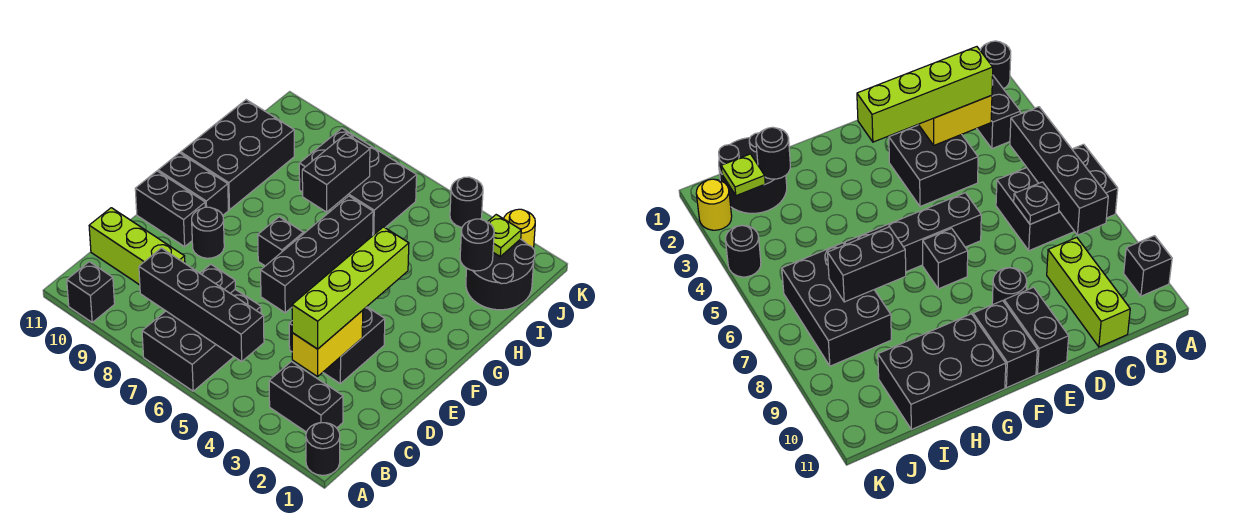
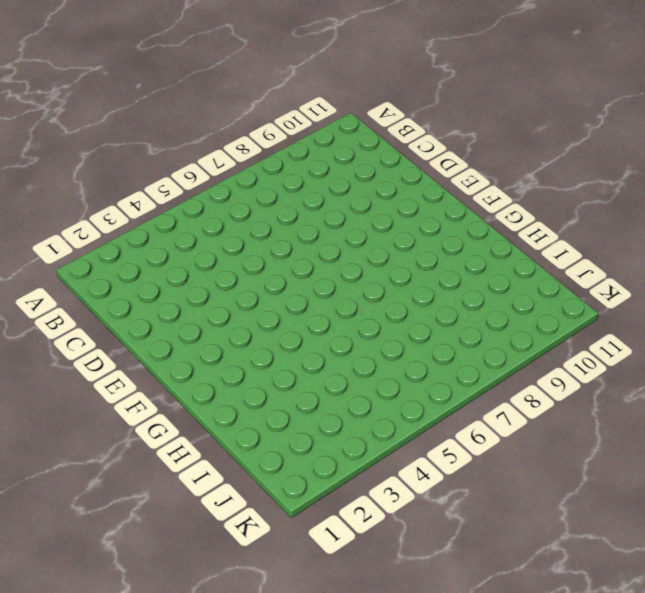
none -> black round brick A1 level 1
none -> black brick A6:C7 level 1
none -> black brick A10 level 1

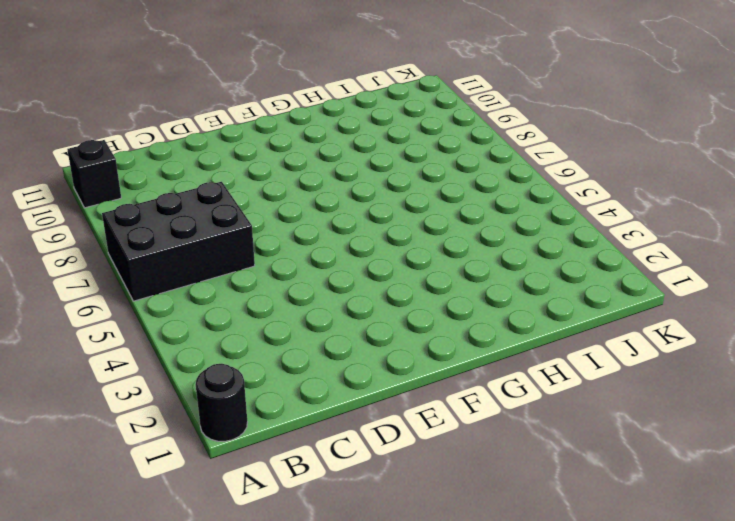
none -> black brick B2:B3 level 1
none -> lime brick C9:C11 level 1
none -> black brick D3:E4 level 1

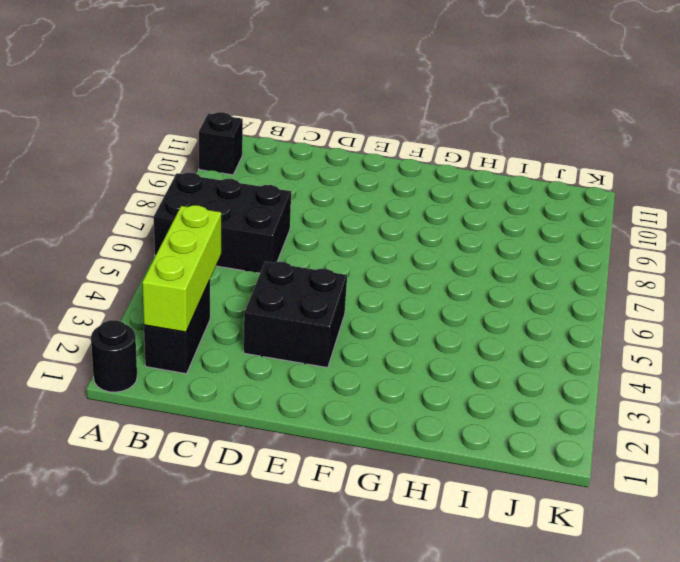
lime brick B2:B4 level 2 -> lime brick C9:C11 level 1
none -> black brick E6:H6 level 1
none -> black round brick E9 level 1
none -> black brick E10:E11 level 1

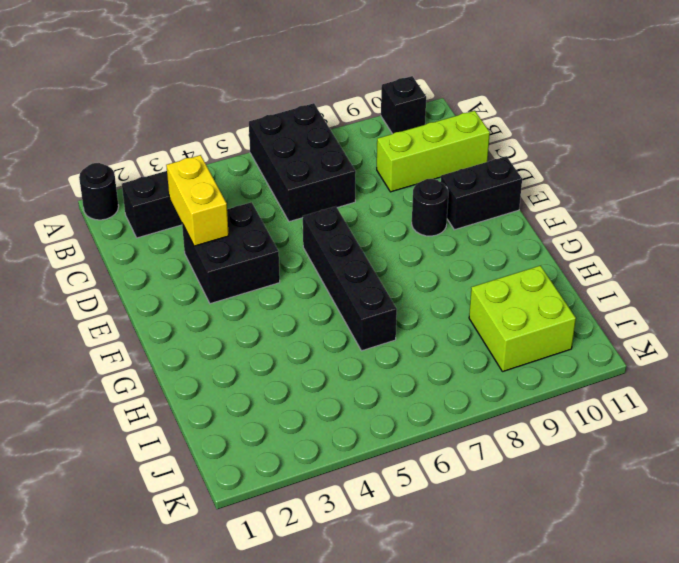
lime brick I9:J10 level 1 -> black brick G10:I11 level 1
none -> black brick F7 level 1
none -> black brick F10:F11 level 1
none -> black round brick I1:J2 level 1

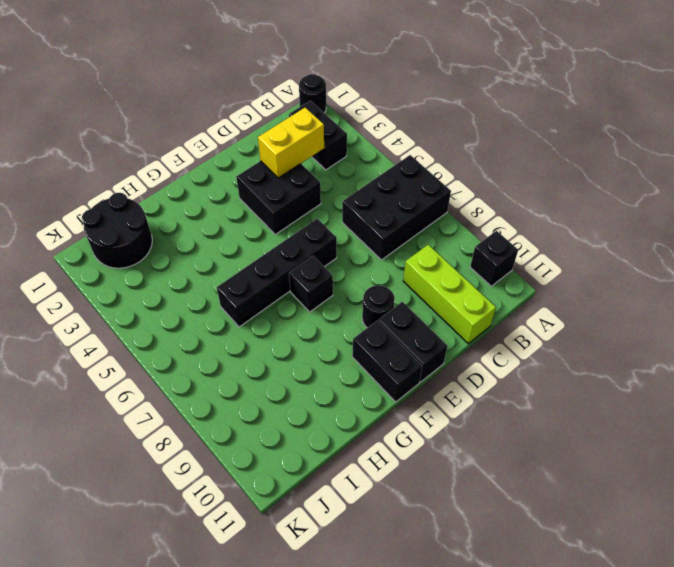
none -> black brick G10:I11 level 1
none -> black brick I6:J8 level 1
none -> yellow round brick K2 level 1

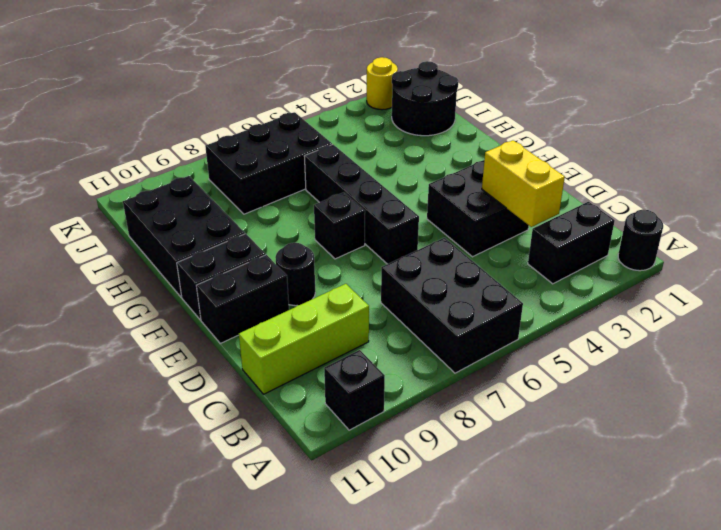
none -> black round brick K4 level 1
none -> black brick B5:B8 level 2
none -> black plate C7 level 2

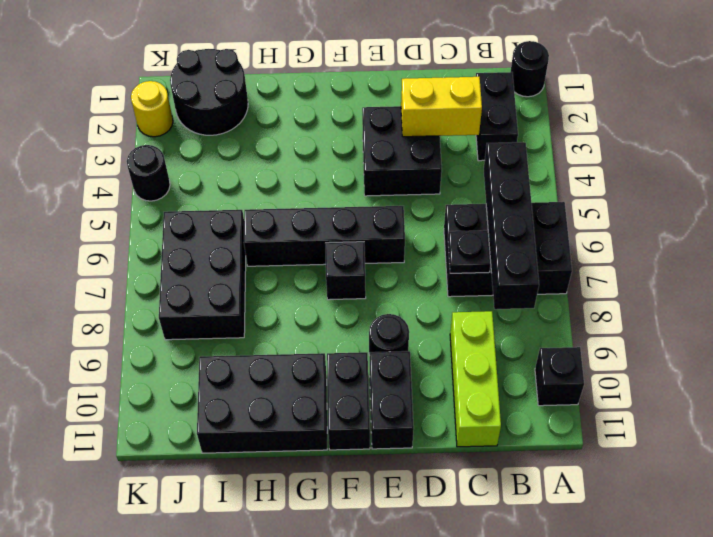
none -> black brick H7:I7 level 2
none -> black round brick I2 level 2
none -> lime plate J2 level 2

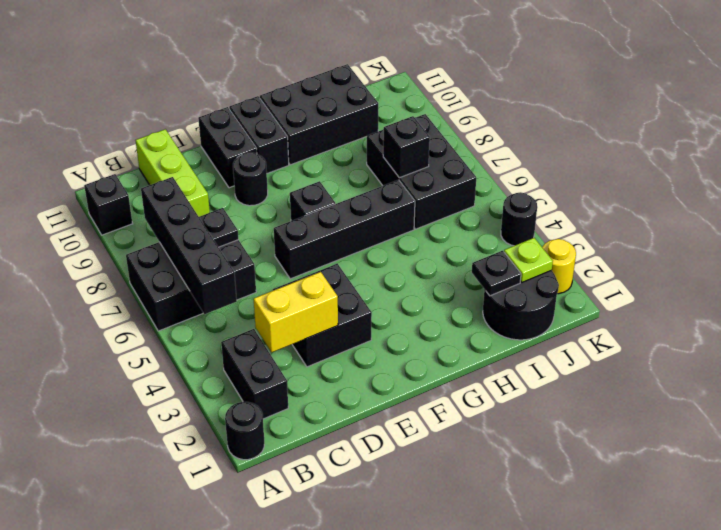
black plate I2 level 2 -> black round brick I2 level 2
black brick I7 level 2 -> black brick H7:I7 level 2
none -> lime brick C3:F3 level 3

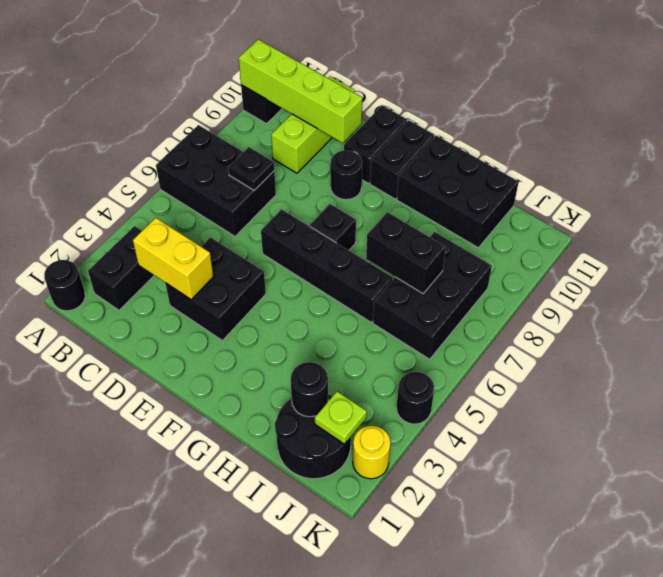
lime brick A10:D10 level 2 -> lime brick C3:F3 level 3
none -> black brick B5:B8 level 2

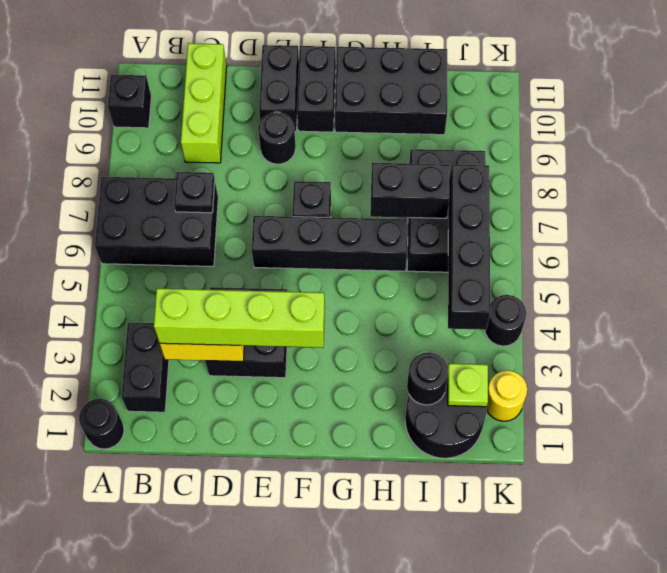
black brick J4:J7 level 2 -> black brick B5:B8 level 2

